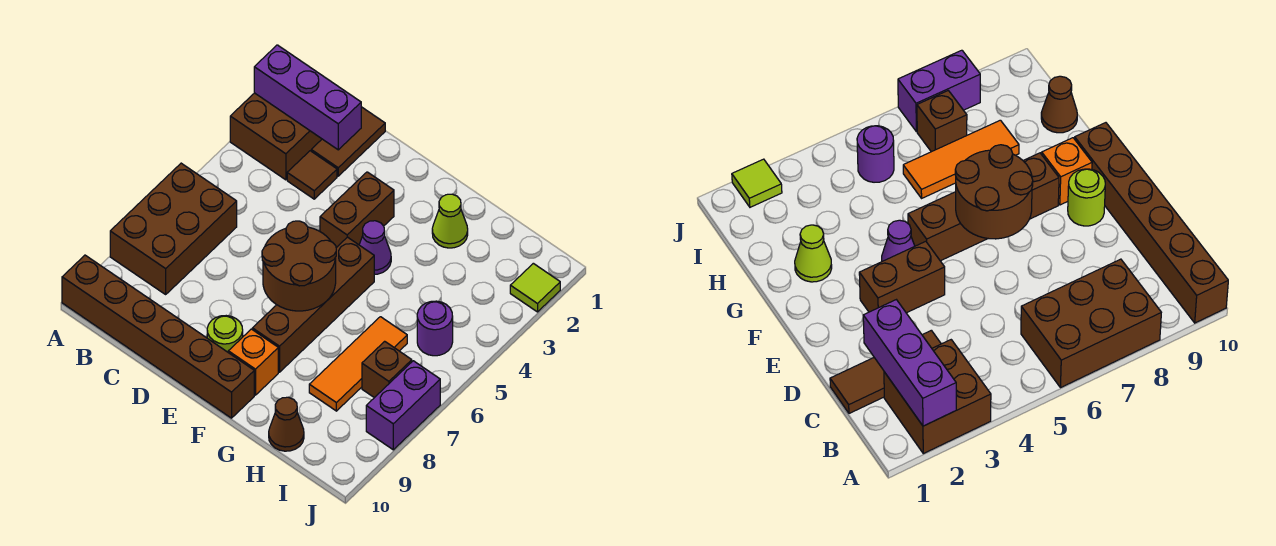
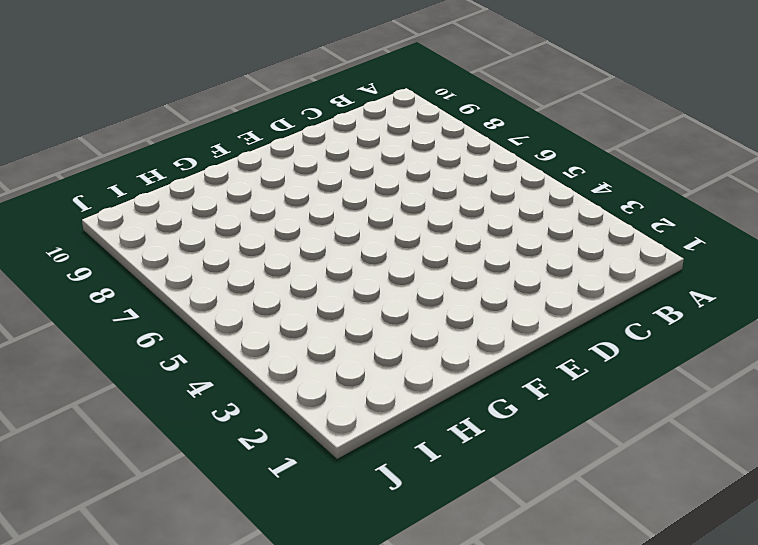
none -> brown brick A2:B3 level 1
none -> brown brick A6:B8 level 1
none -> brown brick A10:F10 level 1

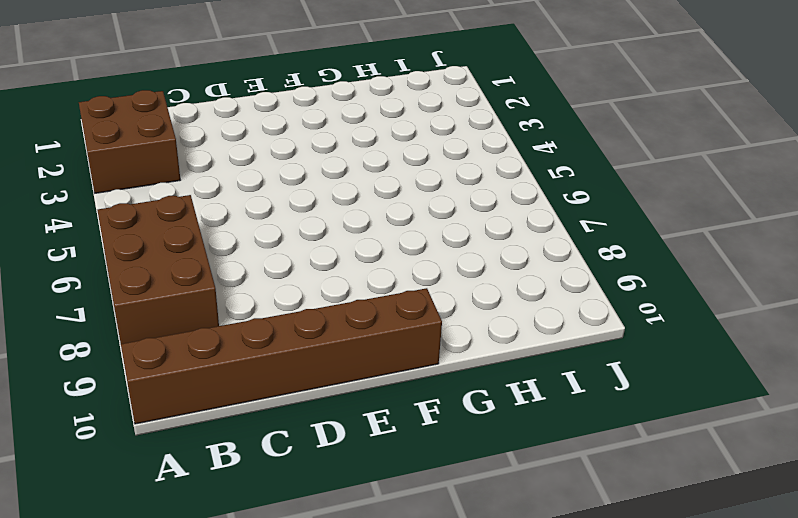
none -> brown tile C1:C2 level 1
none -> brown tile C3 level 1
none -> brown brick E3:E4 level 1

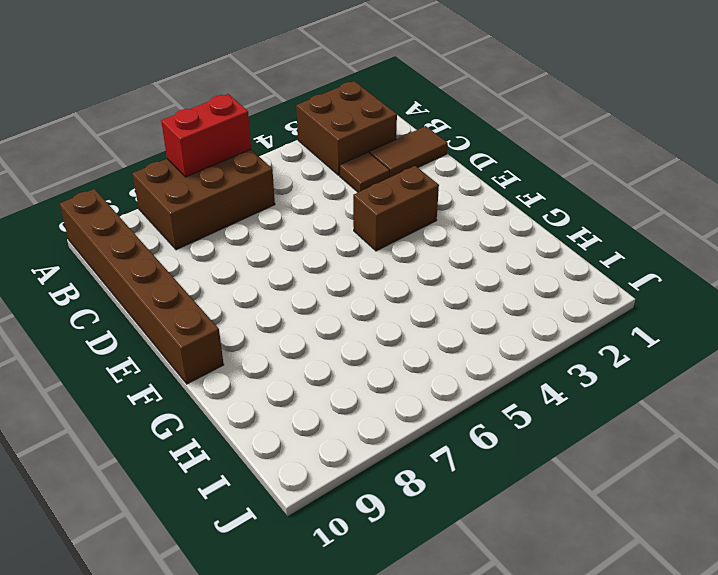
red brick A6:A7 level 2 -> none
none -> lime round brick E9 level 1
none -> purple cone F4 level 1
none -> brown brick F5:F8 level 1

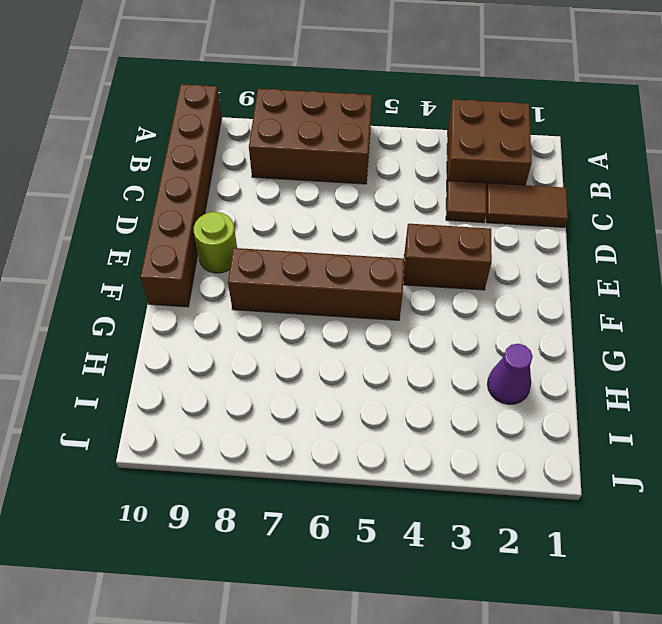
purple cone H2 level 1 -> purple cone F4 level 1
none -> orange brick F9 level 1
none -> lime cone G2 level 1
none -> orange tile H6:H8 level 1

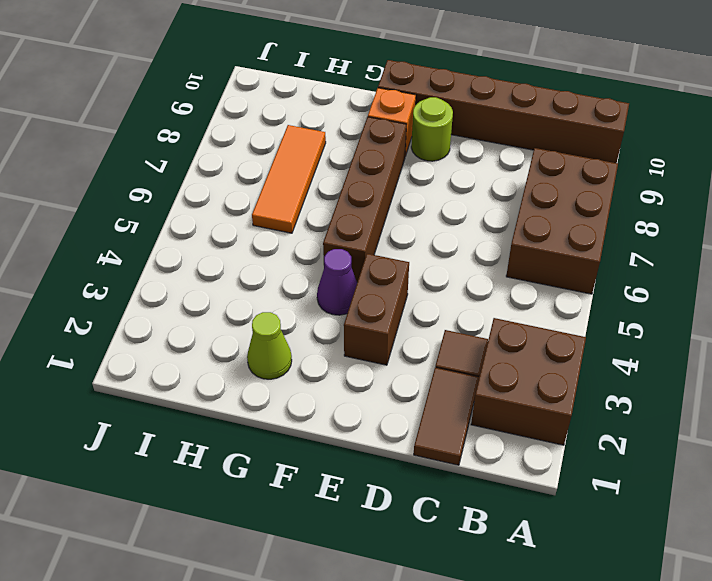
none -> brown cone H10 level 1
none -> purple round brick I5 level 1
none -> brown brick I7 level 1

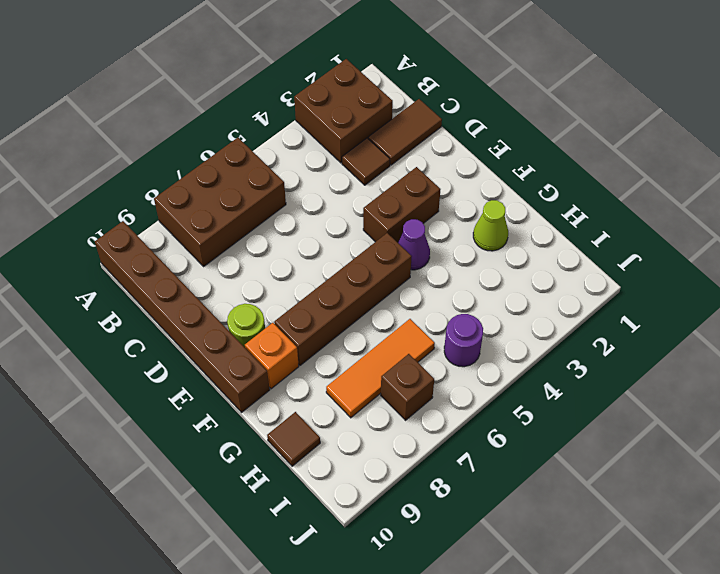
brown tile H10 level 1 -> brown cone H10 level 1
none -> lime tile J2 level 1
none -> purple brick J7:J8 level 1
none -> purple brick A2:C2 level 2

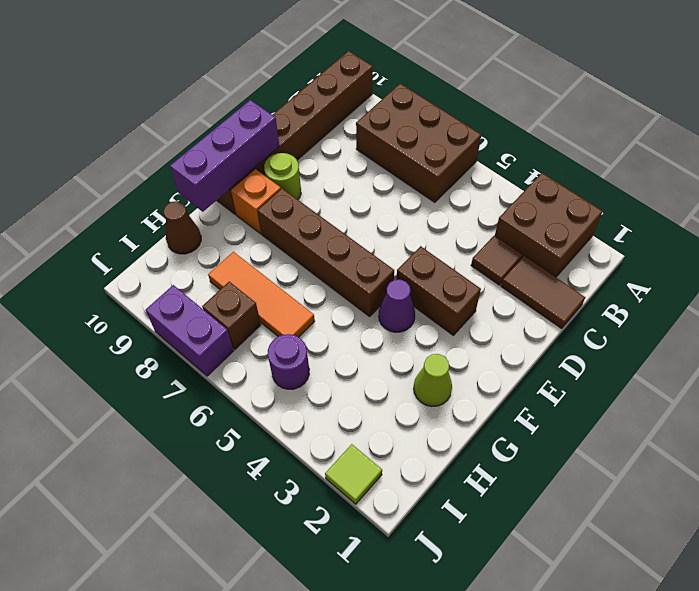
purple brick E10:G10 level 2 -> purple brick A2:C2 level 2
none -> brown round brick E6:F7 level 2

